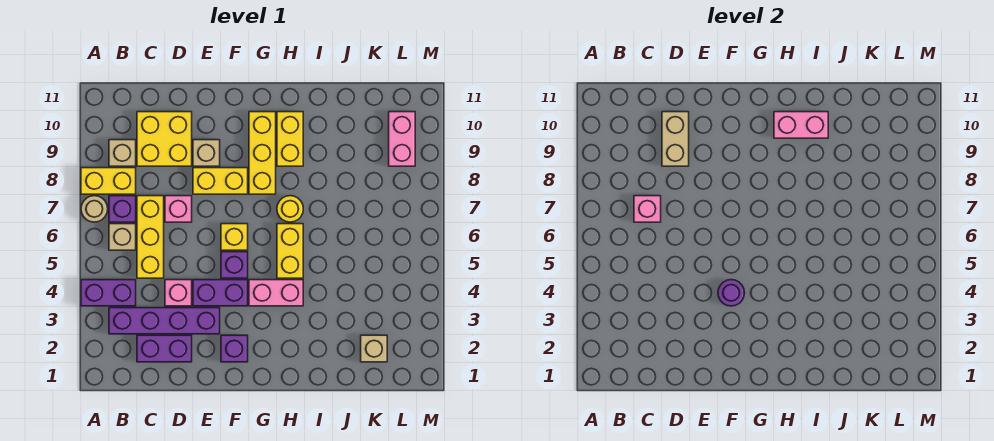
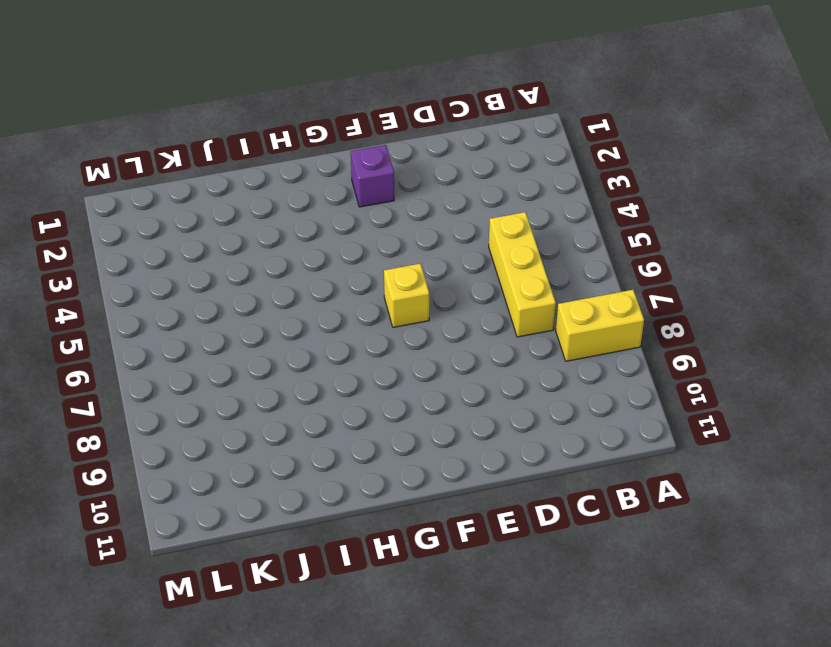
none -> purple brick A4:B4 level 1
none -> tan round brick A7 level 1
none -> purple brick B3:E3 level 1

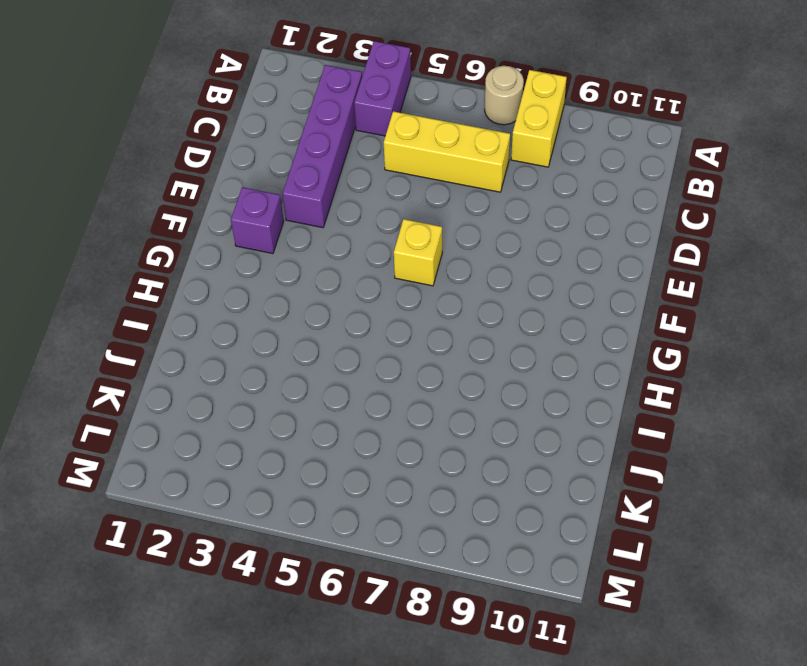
none -> tan brick B6 level 1
none -> purple brick B7 level 1
none -> tan brick B9 level 1

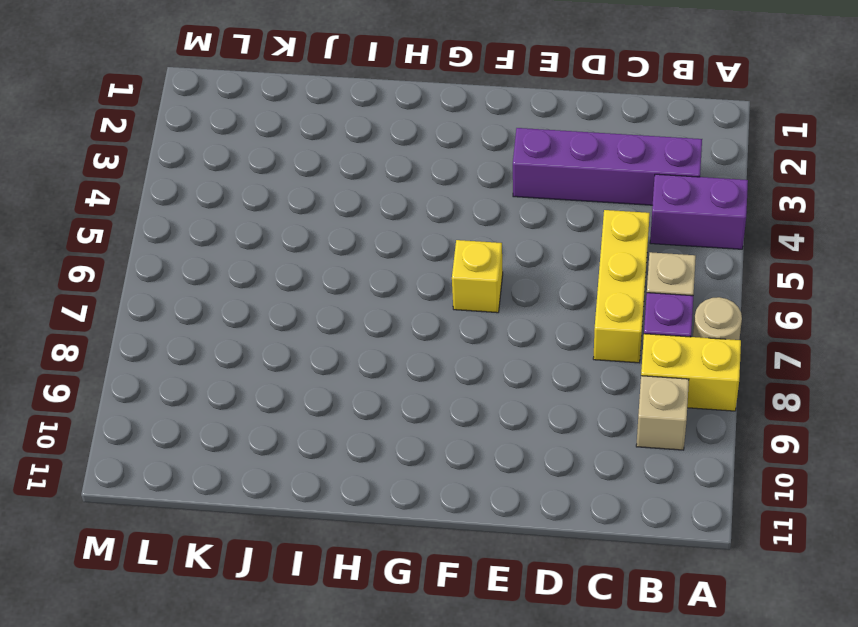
none -> purple brick C2:D2 level 1
none -> yellow brick C9:D10 level 1
none -> pink brick D4 level 1

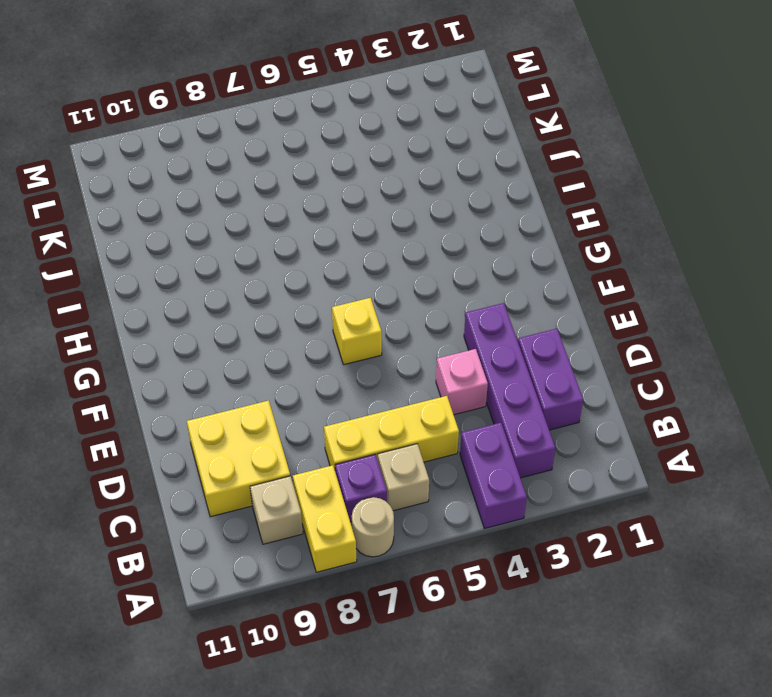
none -> pink brick D7 level 1
none -> purple brick E4:F4 level 1
none -> yellow brick E8:F8 level 1

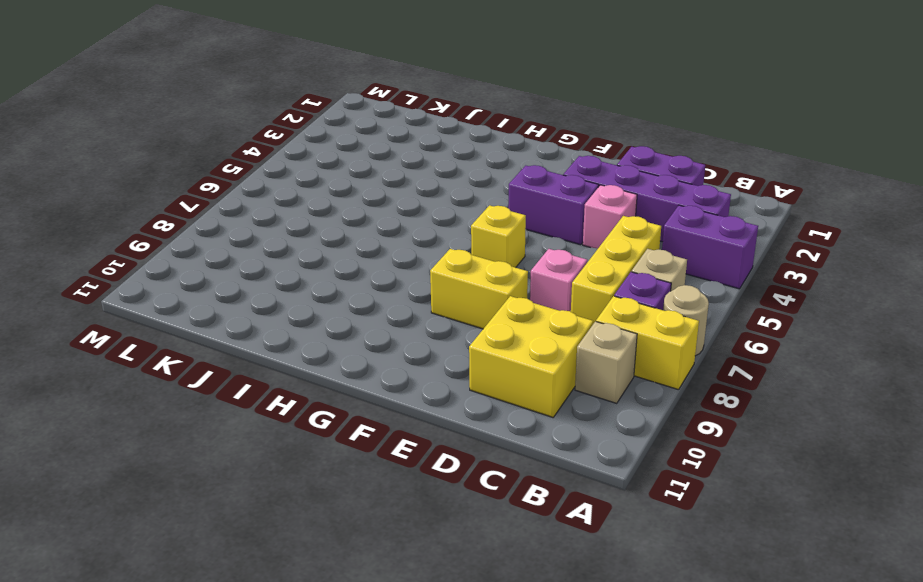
none -> tan brick E9 level 1
none -> purple brick F2 level 1
none -> purple brick F5 level 1

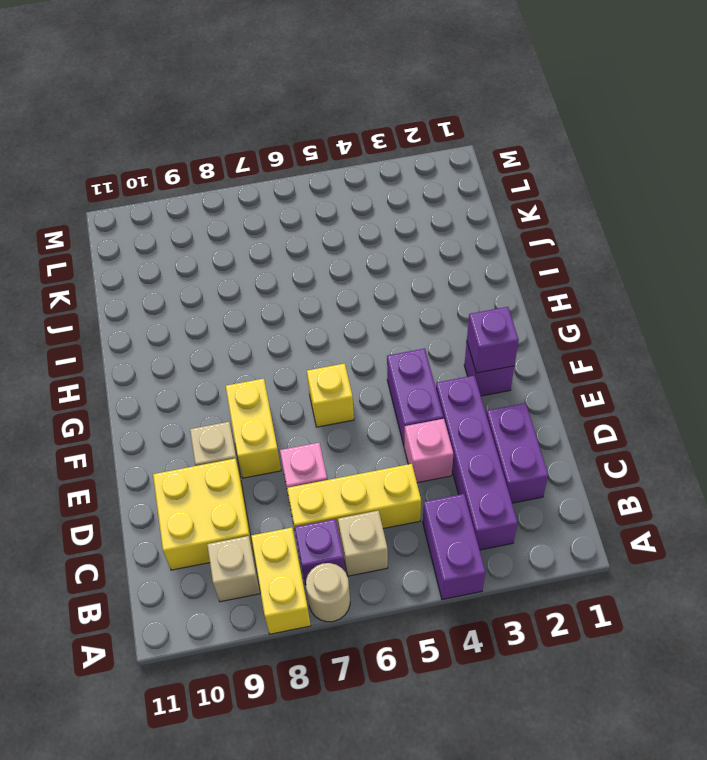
purple brick F2 level 2 -> purple brick F5 level 1
none -> pink brick G4:H4 level 1
none -> yellow brick G8:G10 level 1
none -> yellow brick H5:H6 level 1

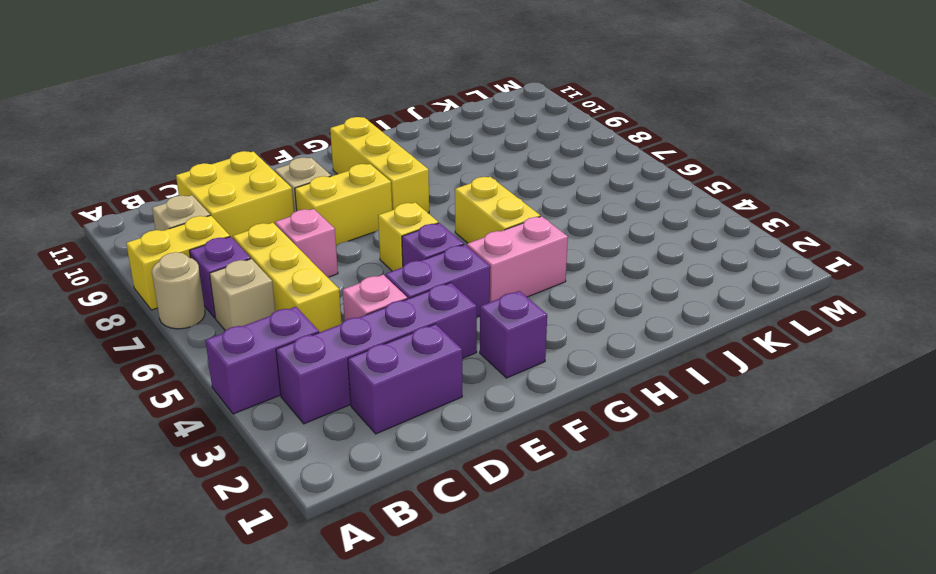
none -> yellow round brick H7 level 1
none -> yellow brick H9:H10 level 1
none -> tan brick K2 level 1

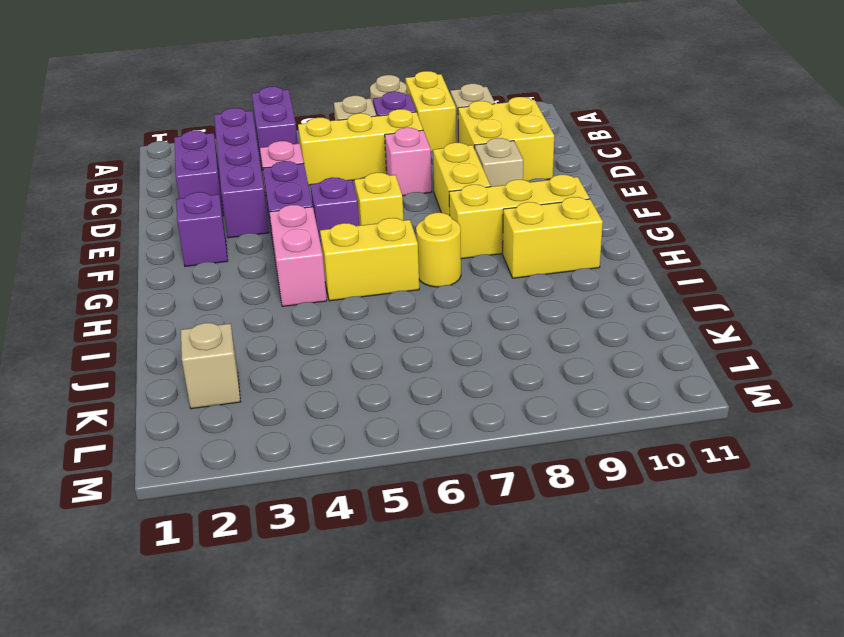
none -> pink brick L9:L10 level 1
none -> pink brick C7 level 2
none -> tan brick D9:D10 level 2

